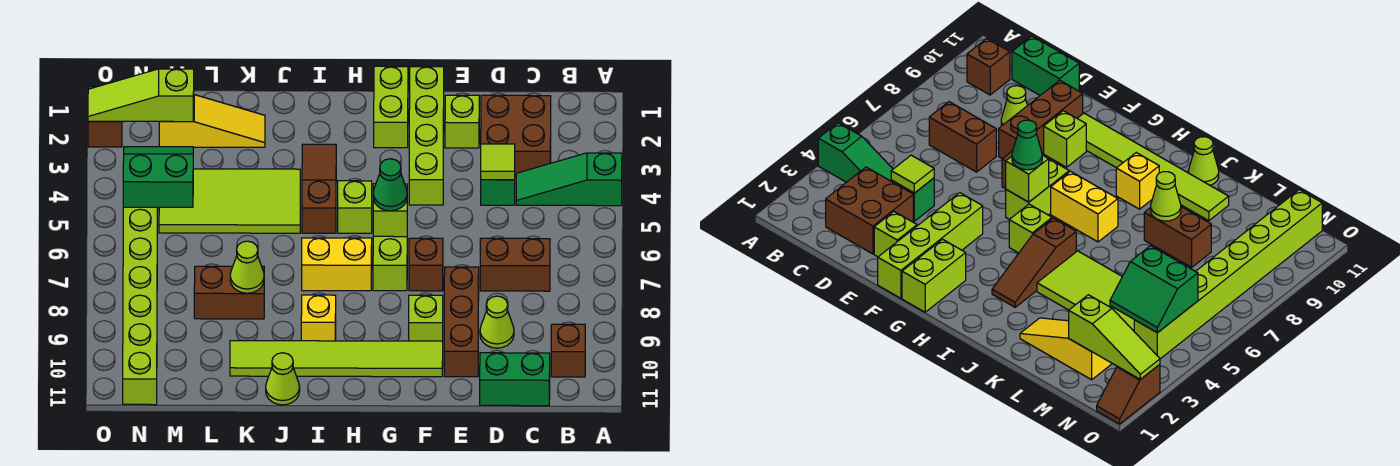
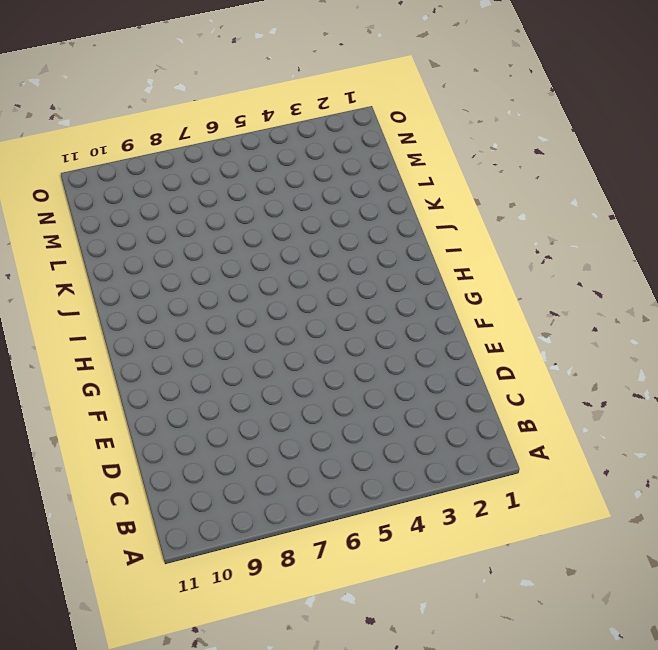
none -> green slope A4:C4 level 1 top A
none -> brown brick B10 level 1
none -> brown brick C2:D3 level 1
none -> brown brick C7:D7 level 1

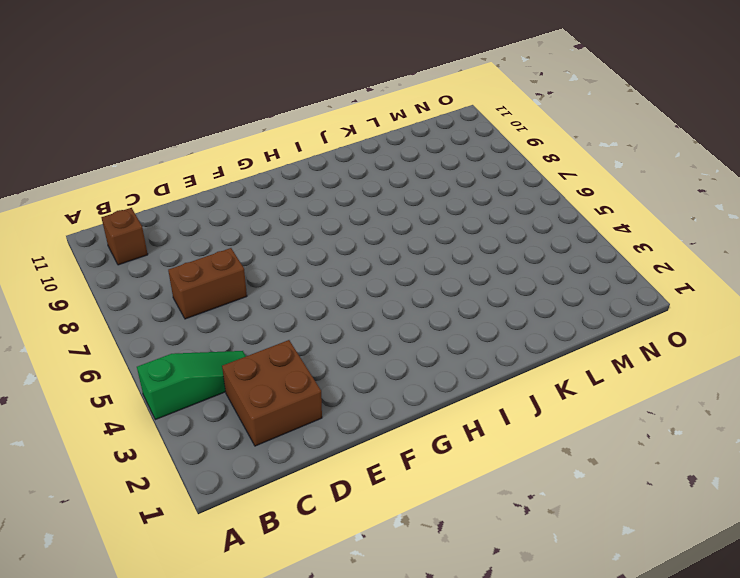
none -> green brick C11:D11 level 1
none -> green brick D4 level 1
none -> lime cone D9 level 1
none -> lime brick E2 level 1

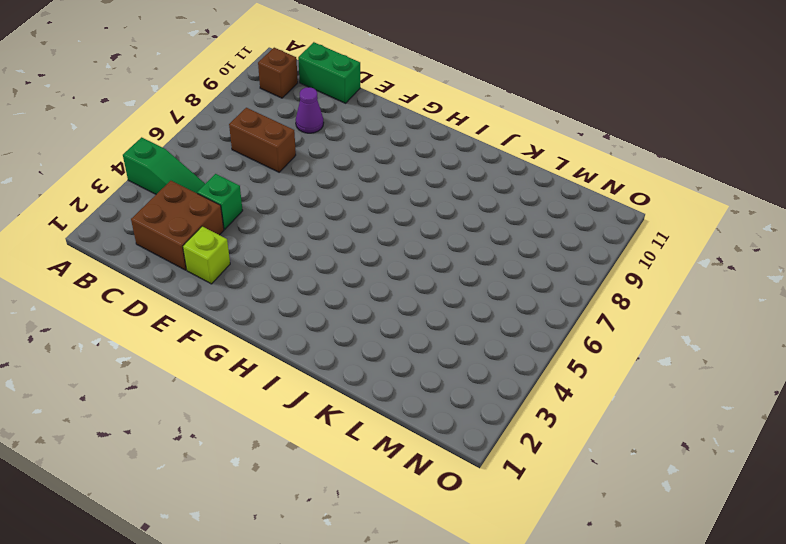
purple cone D9 level 1 -> lime cone D9 level 1
none -> brown brick E8:E10 level 1
none -> lime brick F1:F4 level 1
none -> brown brick F7 level 1
none -> lime brick F9 level 1

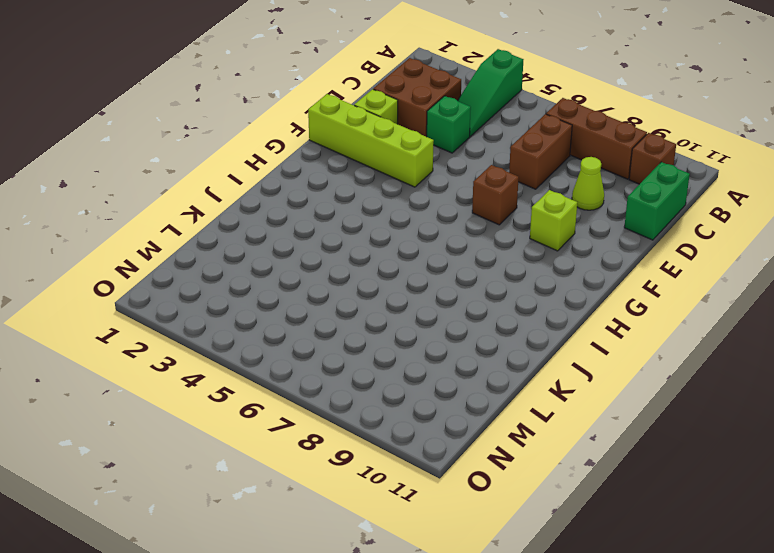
brown brick B7:B9 level 1 -> brown brick E8:E10 level 1
none -> lime tile F10:K10 level 1
none -> lime brick G1:G2 level 1
none -> lime brick G6:G7 level 1
none -> lime brick H5 level 1

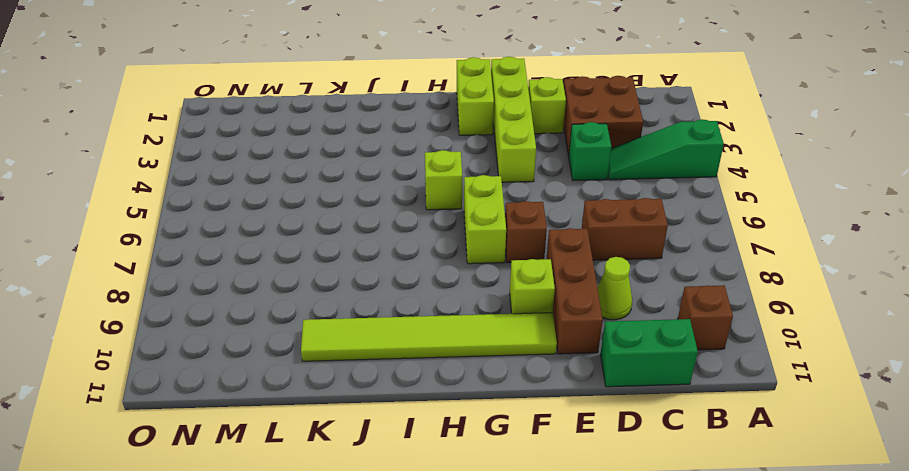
none -> yellow brick H7:I7 level 1
none -> brown slope I3:I5 level 1 top 5
none -> yellow brick I9 level 1
none -> lime tile J4:M5 level 1

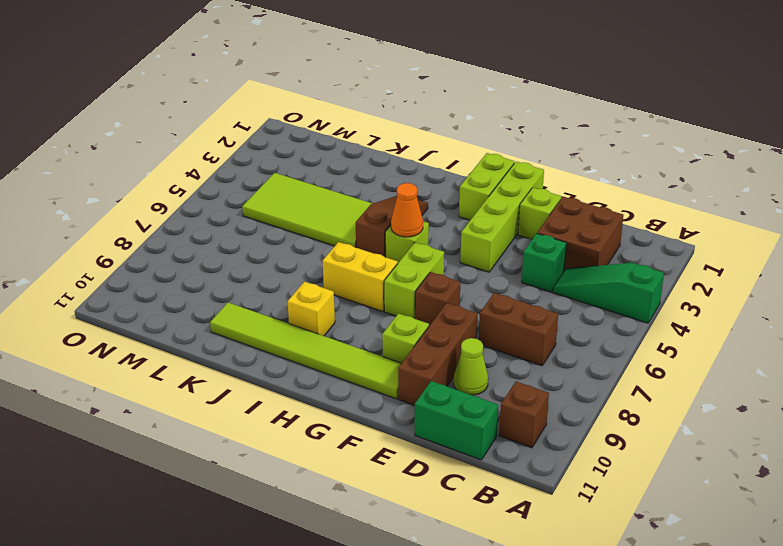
orange cone H5 level 2 -> none
none -> lime cone J11 level 1
none -> yellow slope K2:M2 level 1 top M
none -> brown brick K8:L8 level 1
none -> lime brick N4:N11 level 1

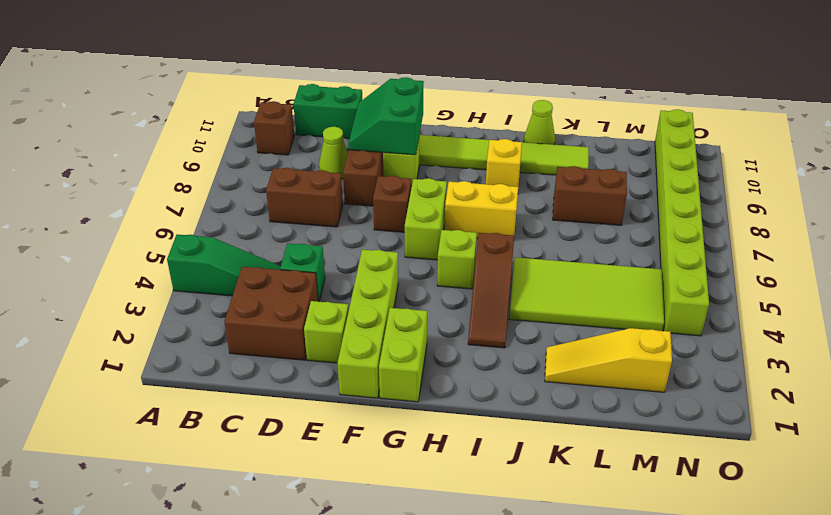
green slope E9:F10 level 2 top F -> green slope M4:N5 level 2 top 5
none -> brown slope O1:O2 level 1 top 2
none -> lime tile D4 level 2
none -> lime brick G6 level 2
none -> lime cone K8 level 2

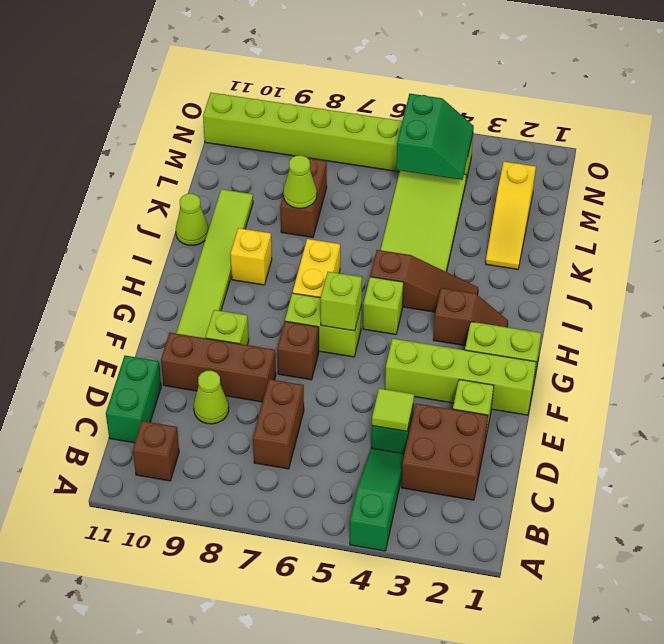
brown slope H2:H3 level 1 top 3 -> brown slope O1:O2 level 1 top 2
none -> lime slope M2:O2 level 2 top M
none -> green cone G6 level 3

